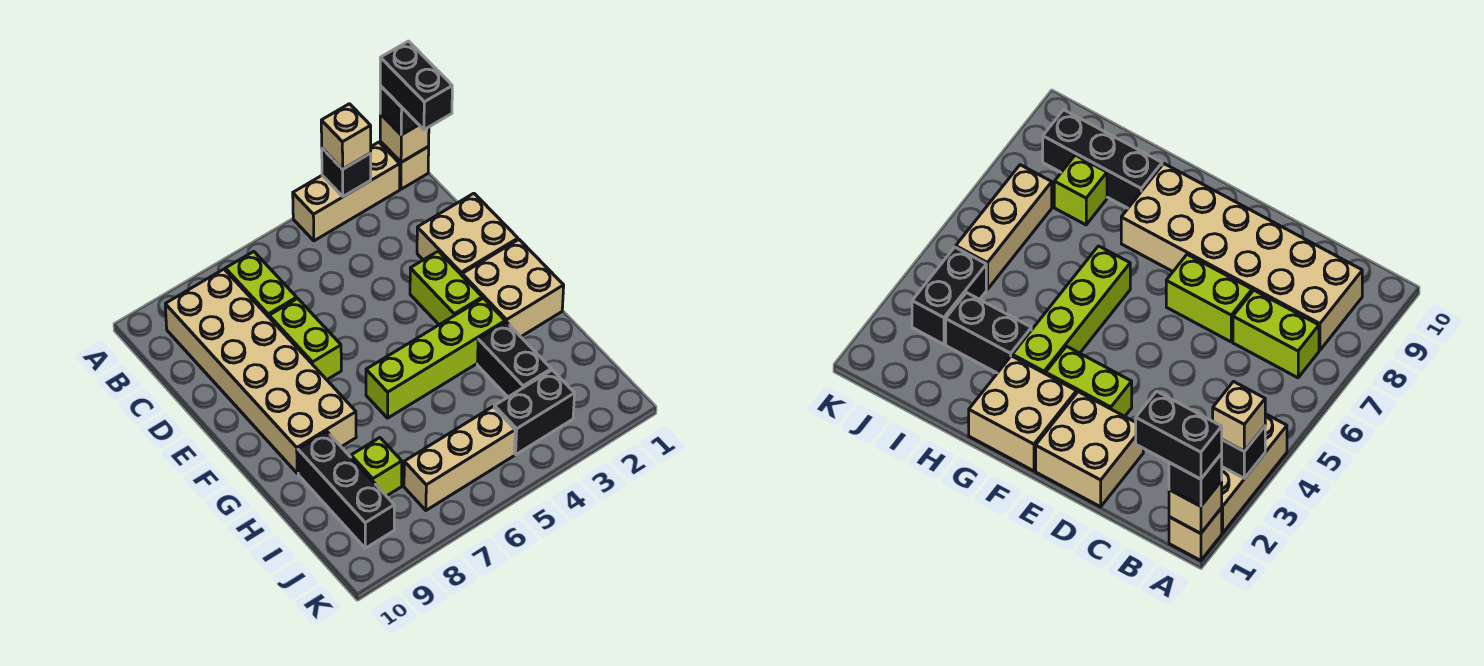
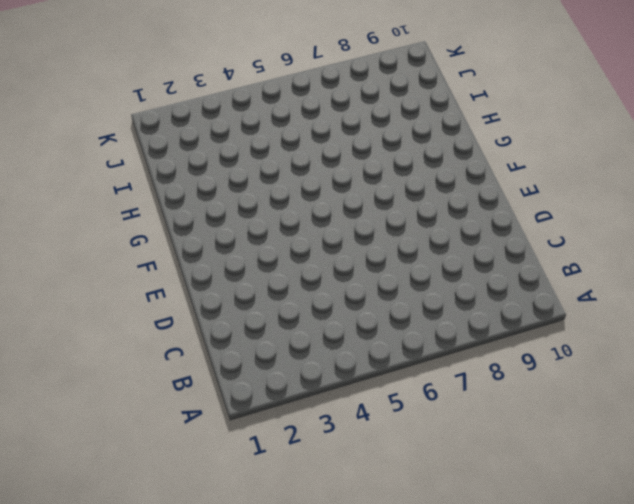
none -> tan brick A1 level 1
none -> tan brick A2:A4 level 1
none -> lime brick B7:C7 level 1

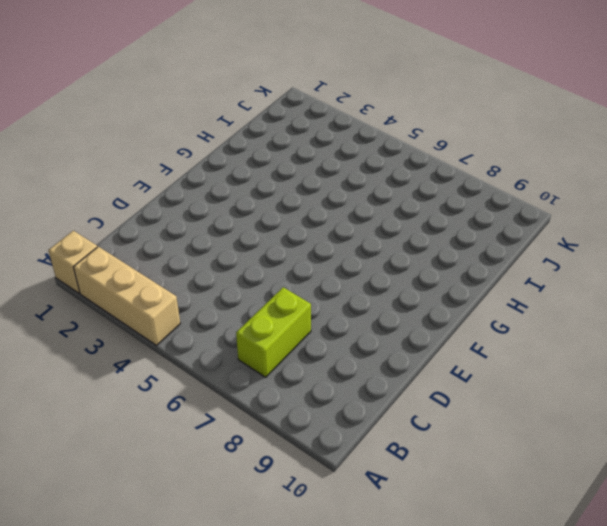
none -> tan brick B8:G9 level 1
none -> tan brick D1:E2 level 1
none -> lime brick D7:E7 level 1

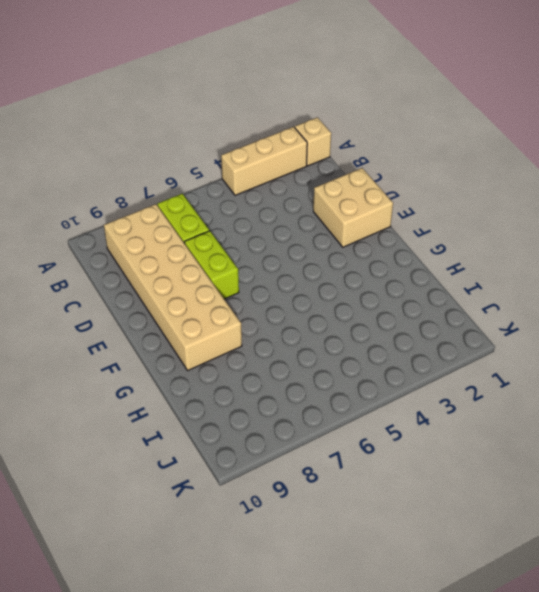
none -> lime brick E3:F3 level 1
none -> tan brick F1:G2 level 1
none -> lime brick G3:G6 level 1

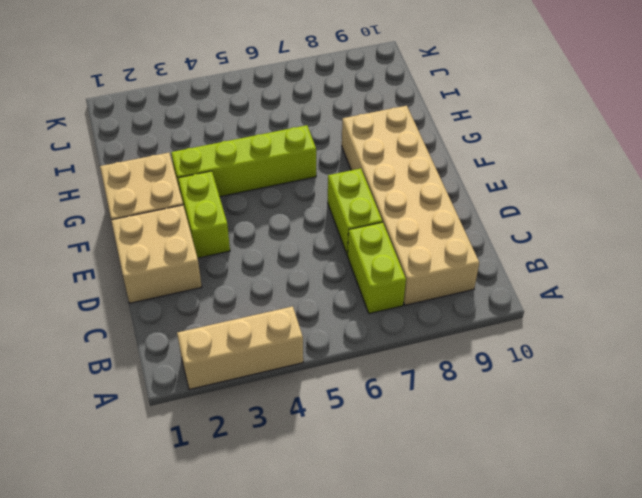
none -> tan brick A1 level 1
none -> black brick H3:I3 level 1
none -> black brick H9:J9 level 1

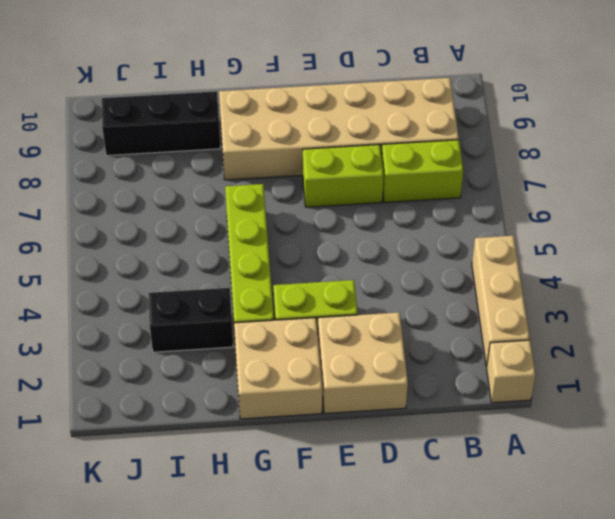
none -> lime brick I8 level 1
none -> black brick J3:J4 level 1
none -> tan brick J5:J7 level 1

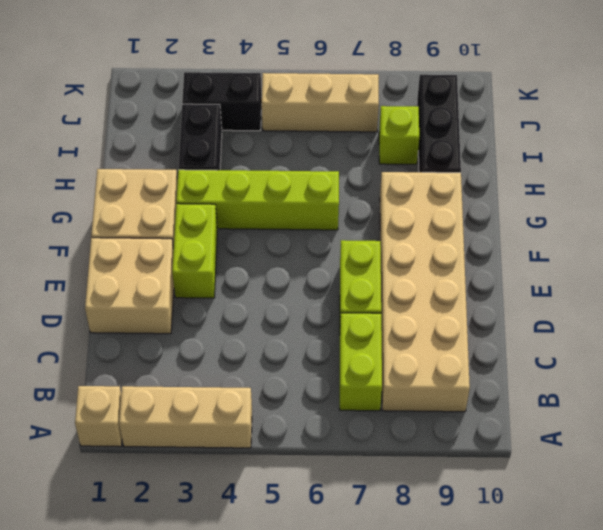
none -> tan brick A1 level 2
none -> black brick A3 level 2
none -> black brick A1 level 3

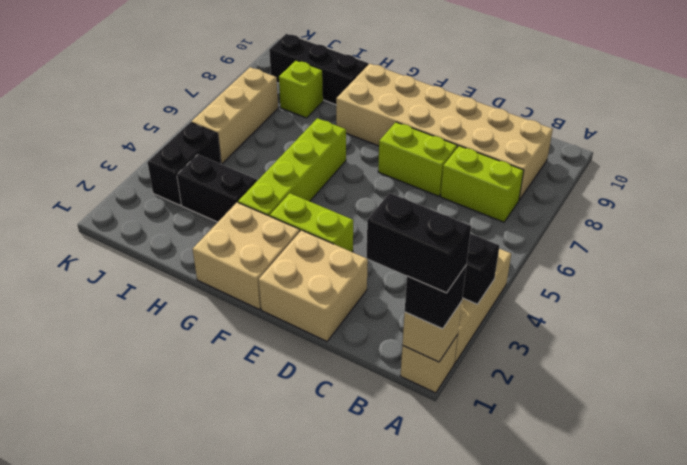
none -> tan brick A3 level 3

